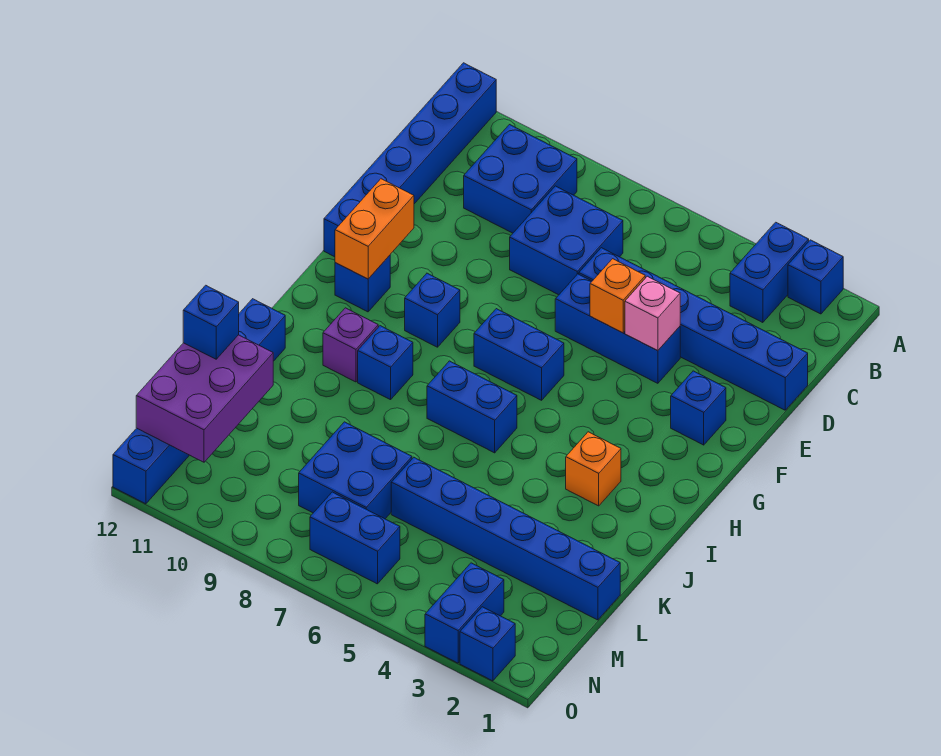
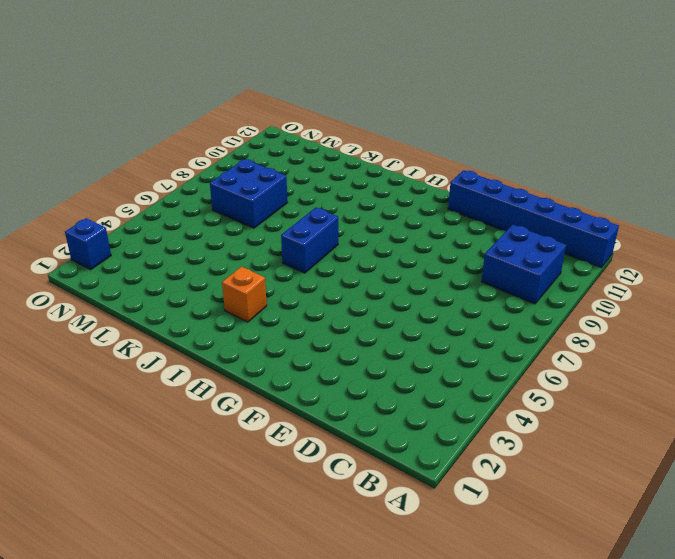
none -> blue brick A2 level 1
none -> blue brick A3:B3 level 1
none -> blue brick C7:D8 level 1

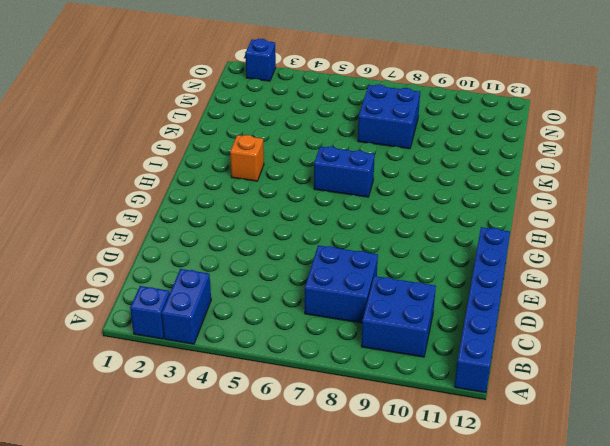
none -> blue brick D1:D6 level 1
none -> blue brick E4:E6 level 1
none -> blue brick F2 level 1

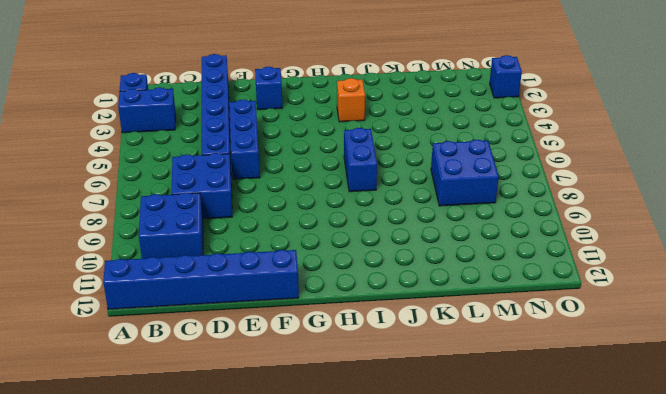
none -> blue brick G6:G7 level 1
none -> blue brick G9 level 1
none -> blue brick G11 level 1

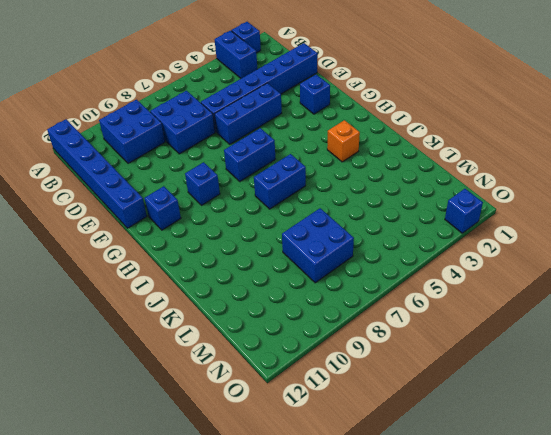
none -> blue brick I9 level 1
none -> purple brick I10 level 1
none -> blue brick J12:O12 level 1

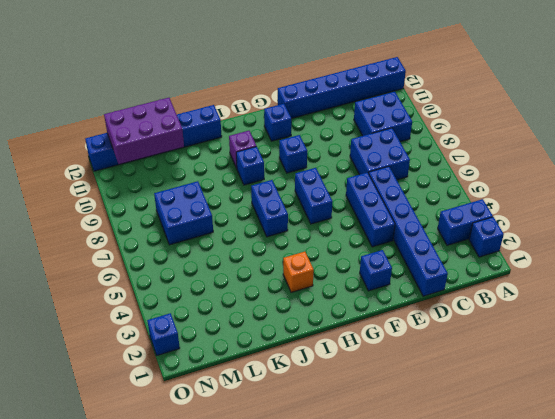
none -> blue brick L1:L6 level 1
none -> blue brick N3:O3 level 1
none -> blue brick N6:N7 level 1

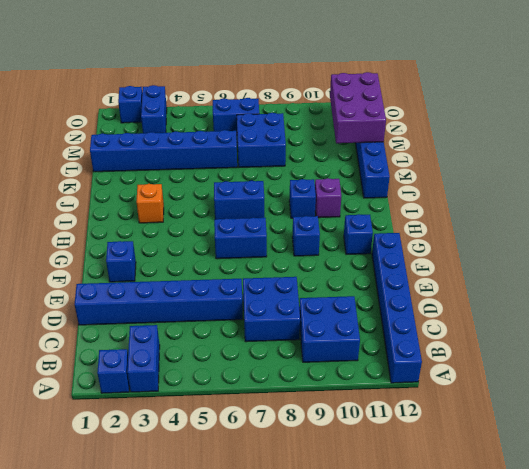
none -> blue brick E4:E6 level 1
none -> pink brick E4 level 2
none -> orange brick E5 level 2

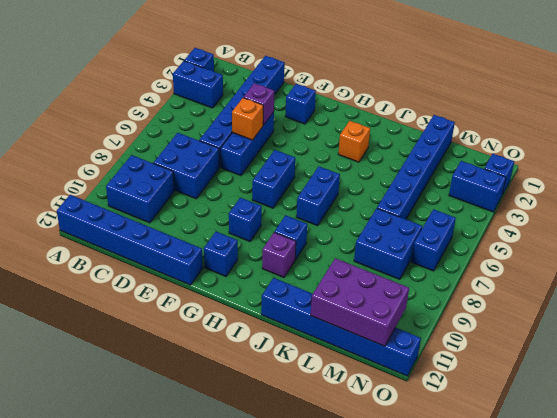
purple brick E4 level 2 -> pink brick E4 level 2
none -> orange brick F11:G11 level 2
none -> blue brick L12 level 3

